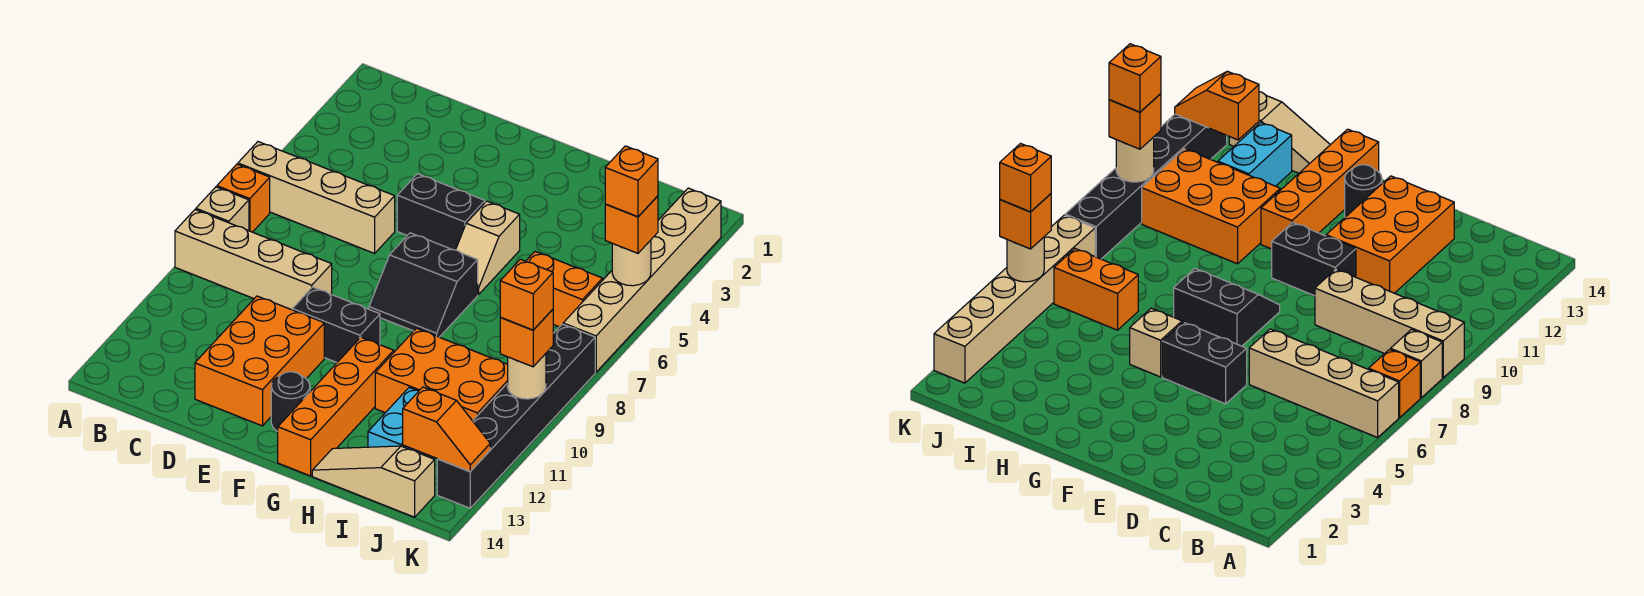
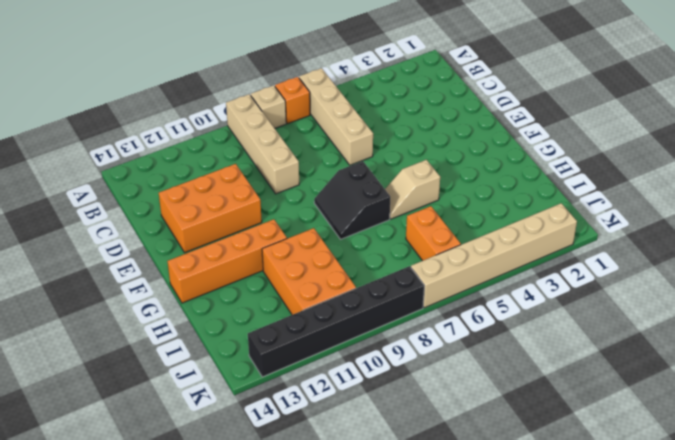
none -> black brick E5:F5 level 1
none -> black brick E10:F10 level 1
none -> black round brick F13 level 1

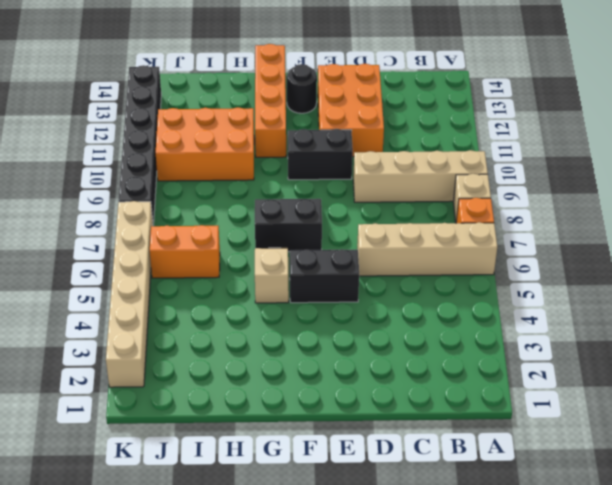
none -> tan slope H14:J14 level 1 top J
none -> cyan brick I12:I13 level 1
none -> orange slope J13:K13 level 2 top J

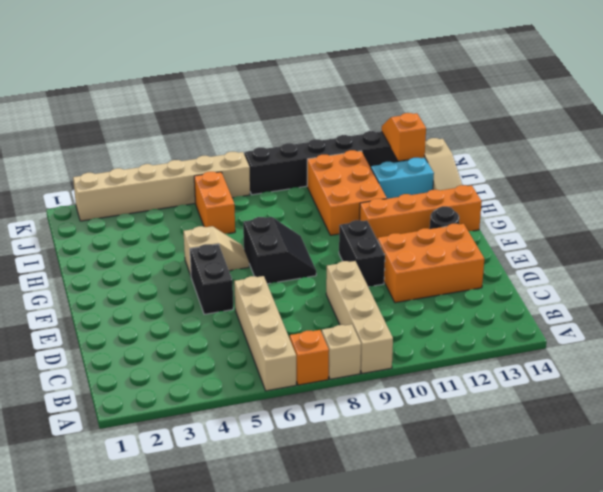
none -> tan round brick K5 level 2
none -> tan round brick K10 level 2
none -> orange brick K5 level 3

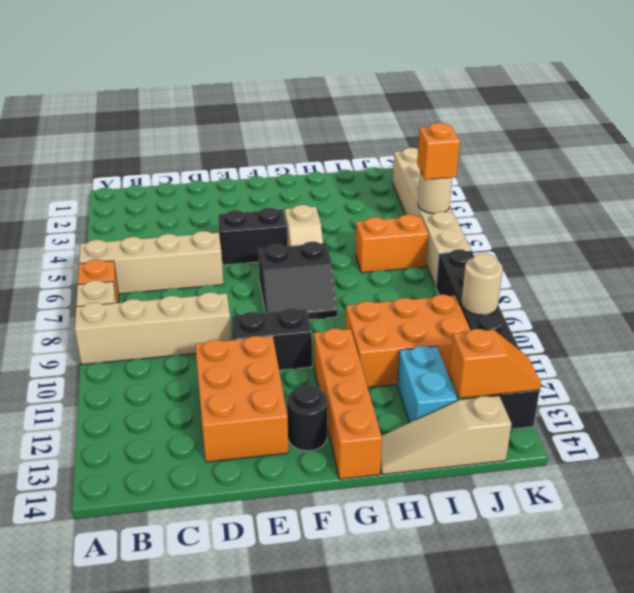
none -> orange brick K10 level 3
none -> orange brick K5 level 4
none -> orange brick K10 level 4

